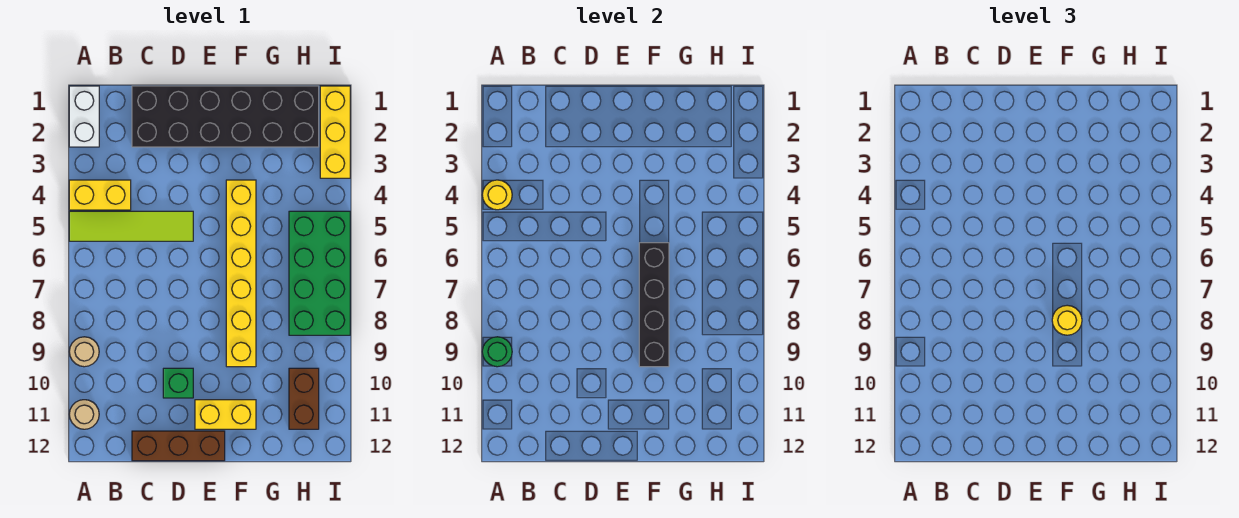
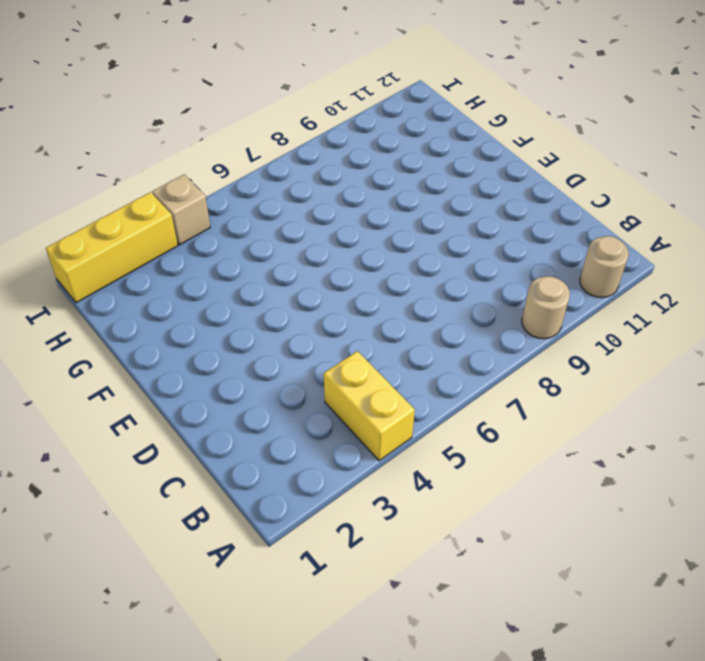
tan brick I4 level 1 -> none
none -> white brick A1:A2 level 1
none -> lime tile A5:D5 level 1
none -> black brick C1:H2 level 1

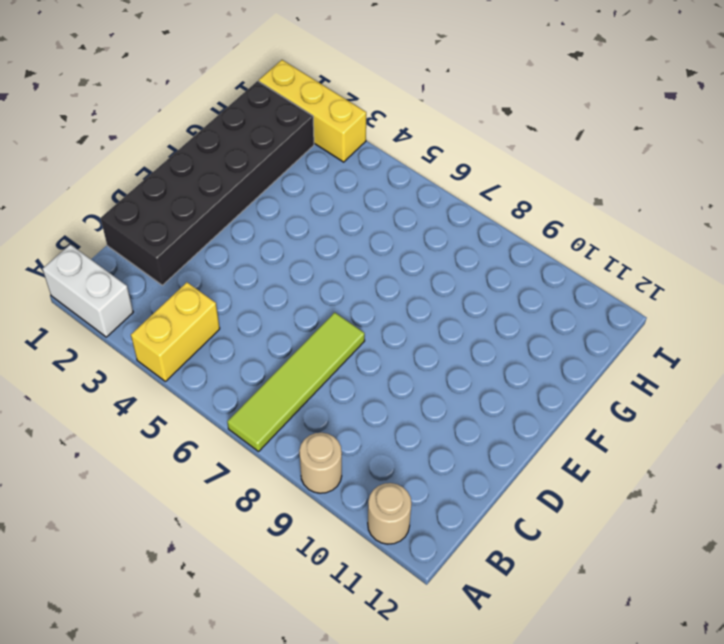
lime tile A7:D7 level 1 -> lime tile A5:D5 level 1
none -> brown brick C12:E12 level 1
none -> green brick D10 level 1
none -> yellow brick E11:F11 level 1

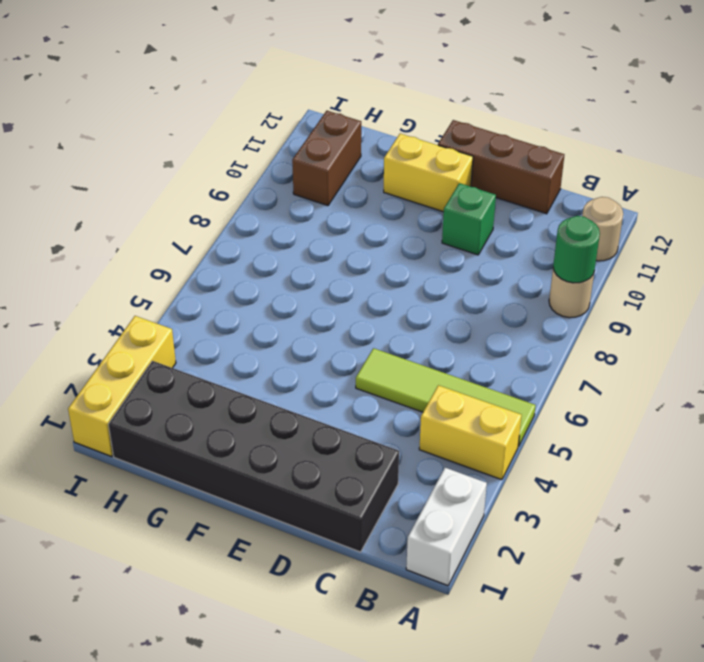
none -> yellow brick F4:F9 level 1
none -> green brick H5:I8 level 1
none -> yellow round brick A4 level 2

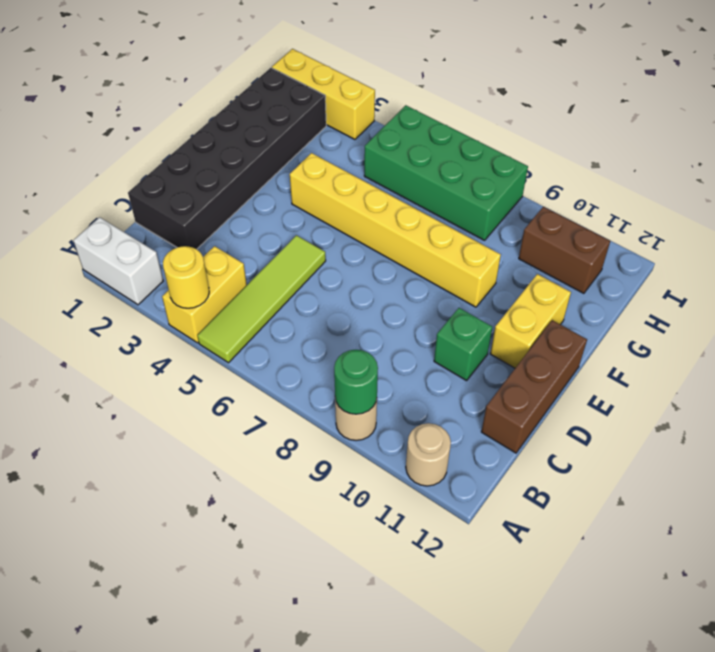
none -> black brick F6:F9 level 2
none -> yellow round brick F8 level 3

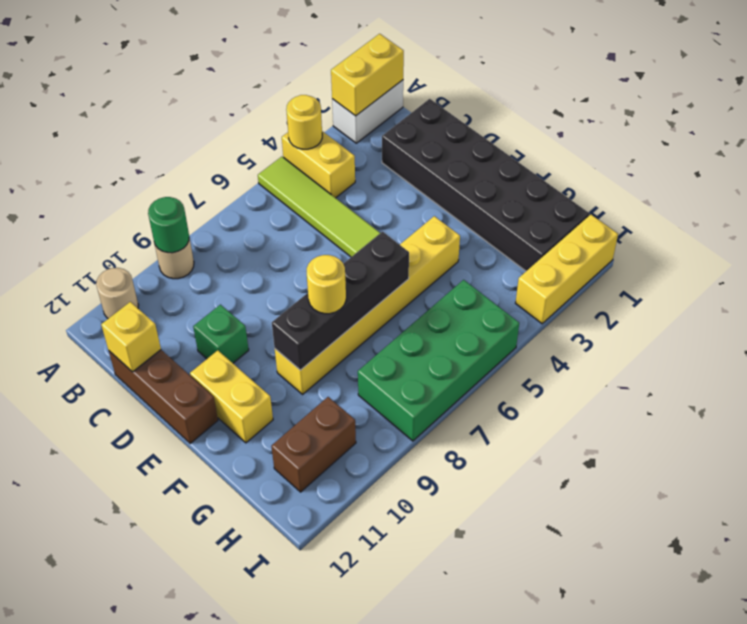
yellow brick A1:A2 level 2 -> none
yellow brick C12 level 2 -> none

